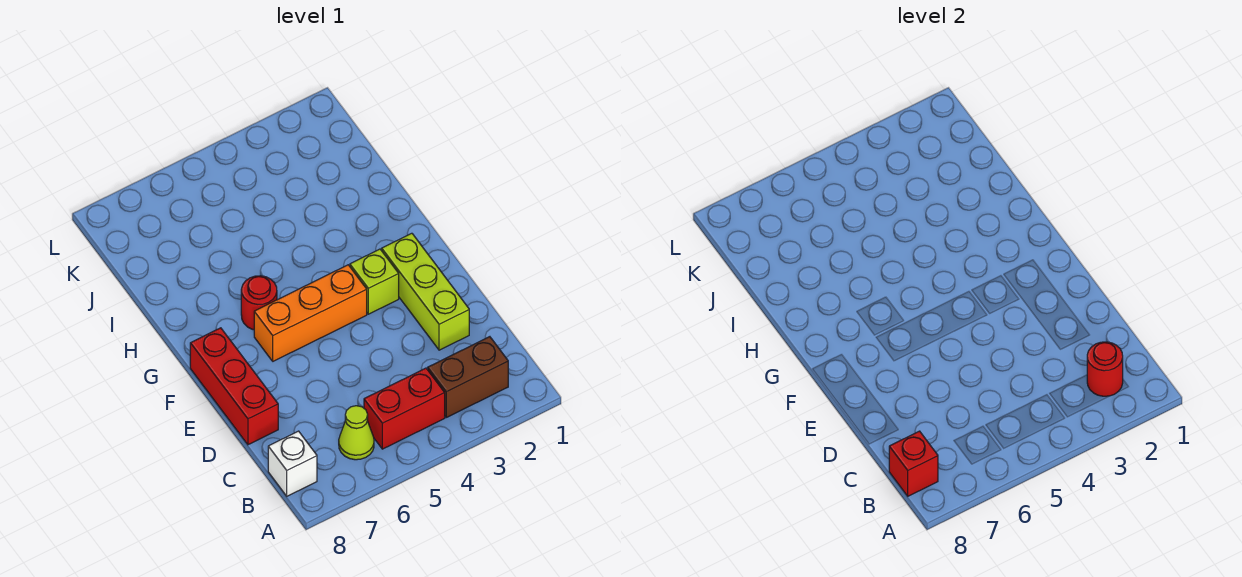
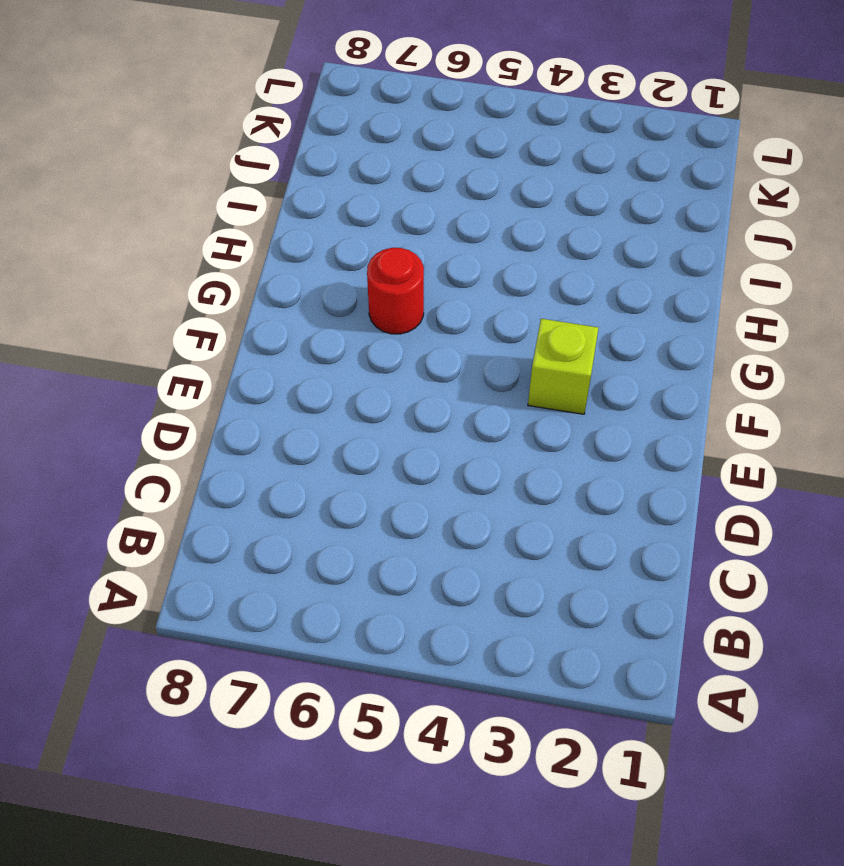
none -> brown brick B2:B3 level 1
none -> red brick B4:B5 level 1

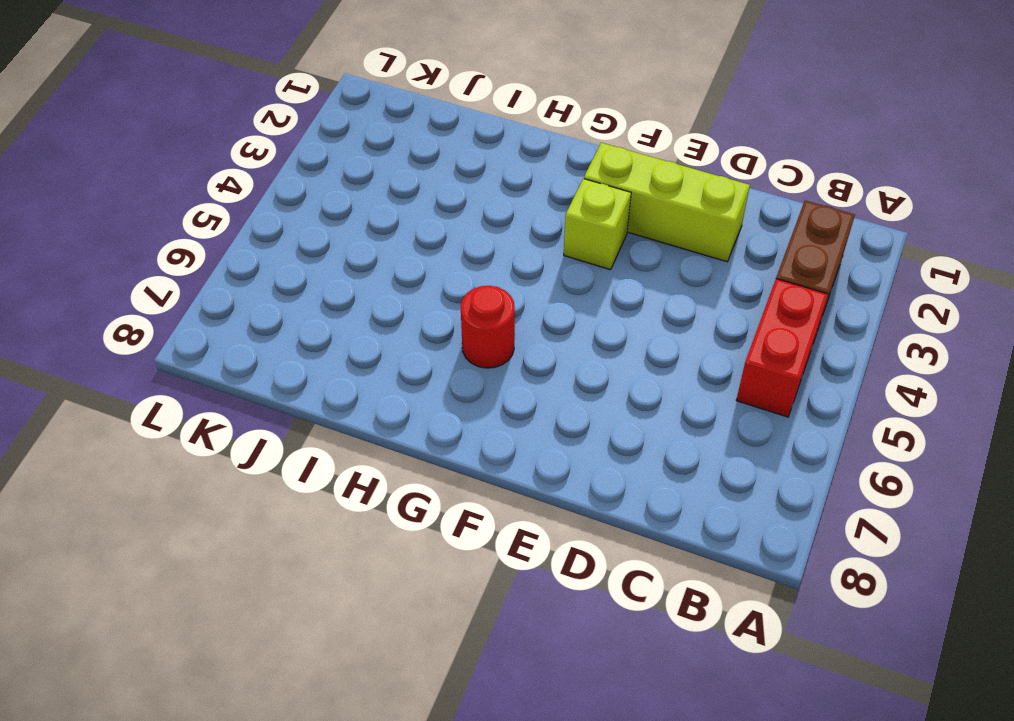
none -> lime cone B6 level 1
none -> white brick B8 level 1

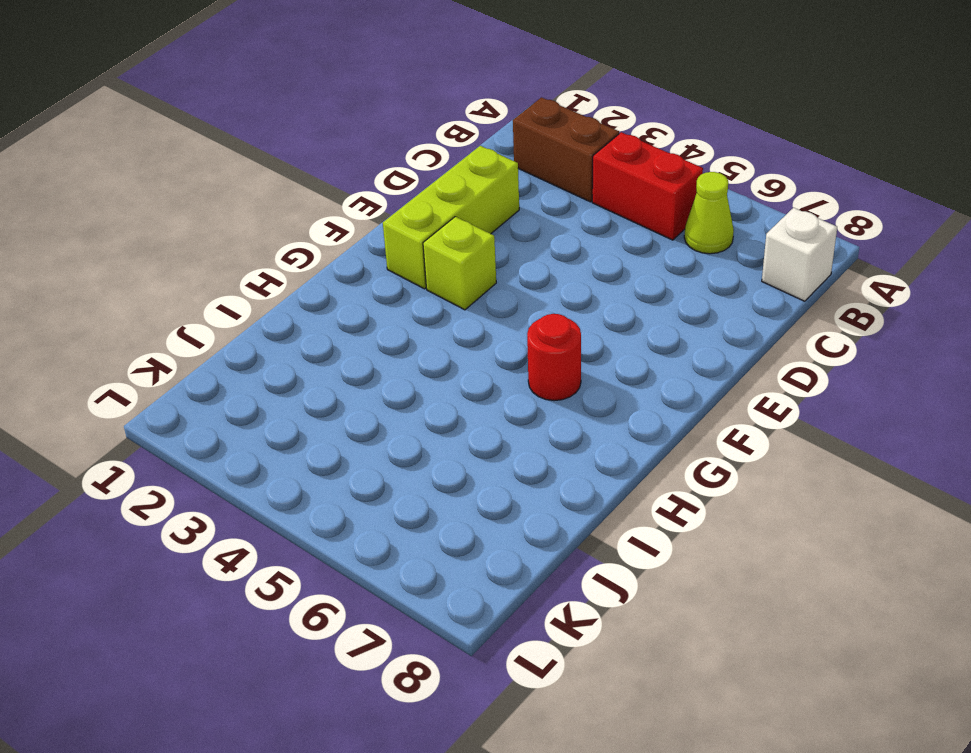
none -> red brick D8:F8 level 1
none -> orange brick F4:F6 level 1

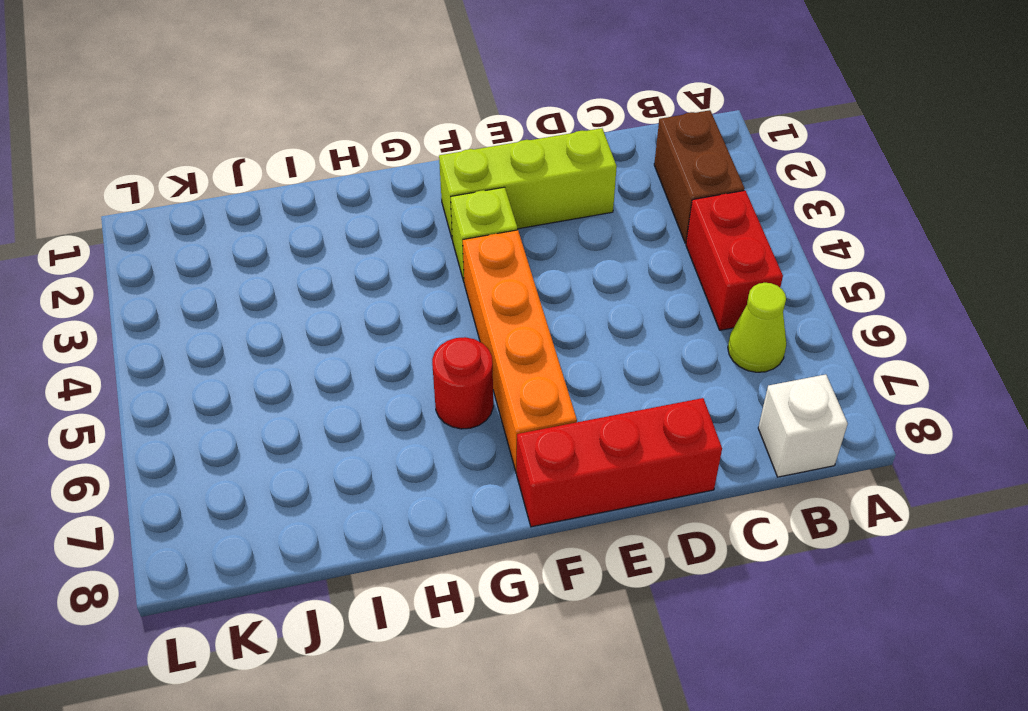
orange brick F4:F7 level 1 -> orange brick F4:F6 level 1
none -> red round brick B2 level 2
none -> red brick B8 level 2

